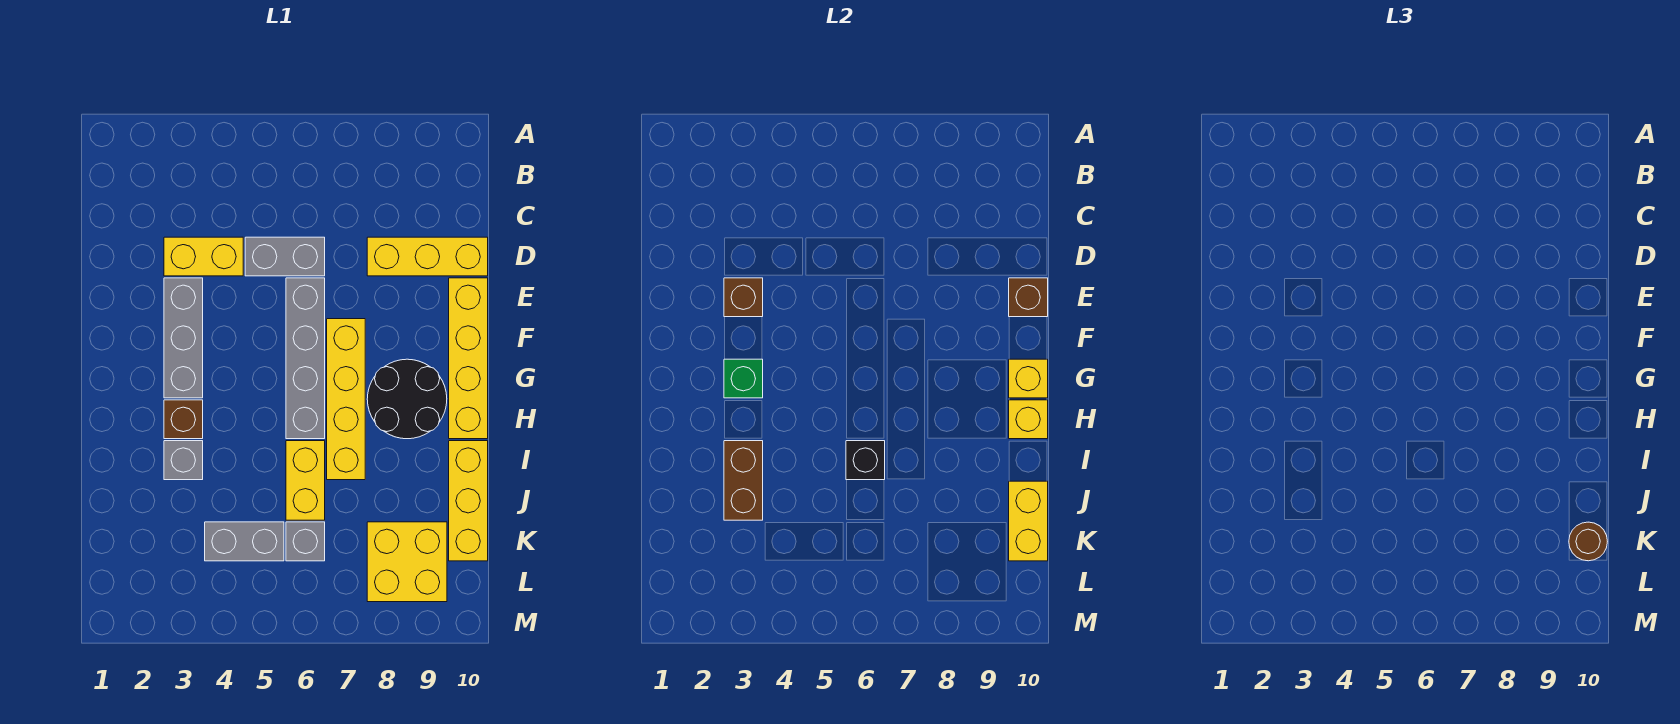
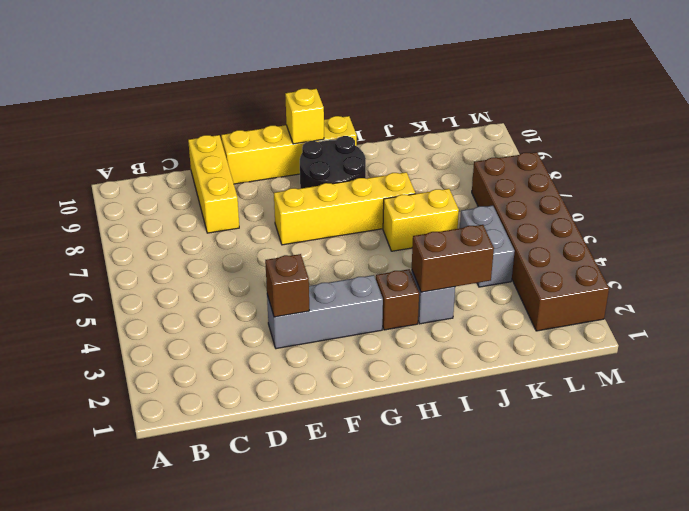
brown brick L2:M7 level 1 -> none
none -> yellow brick D3:D4 level 1
none -> grey brick D5:D6 level 1
none -> grey brick E6:H6 level 1

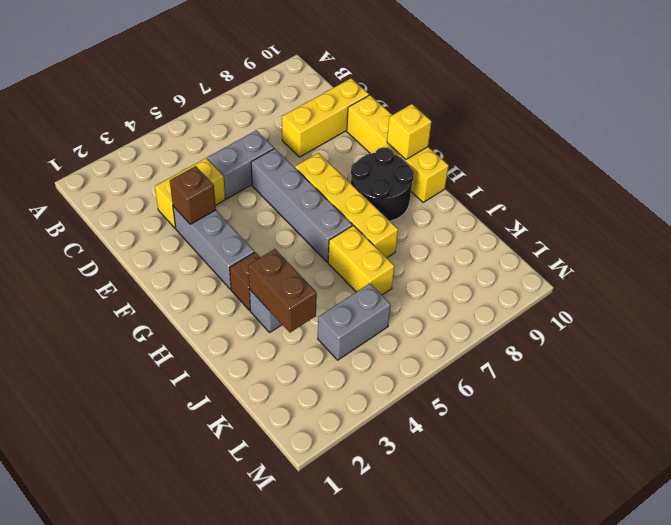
none -> yellow brick I10:K10 level 1
none -> grey brick K6 level 1
none -> yellow brick K8:L9 level 1

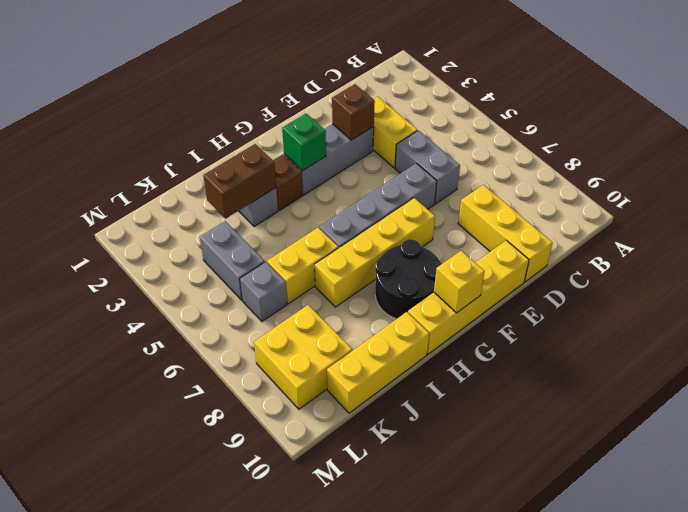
none -> brown brick E10 level 2
none -> yellow brick H10 level 2
none -> black brick I6 level 2

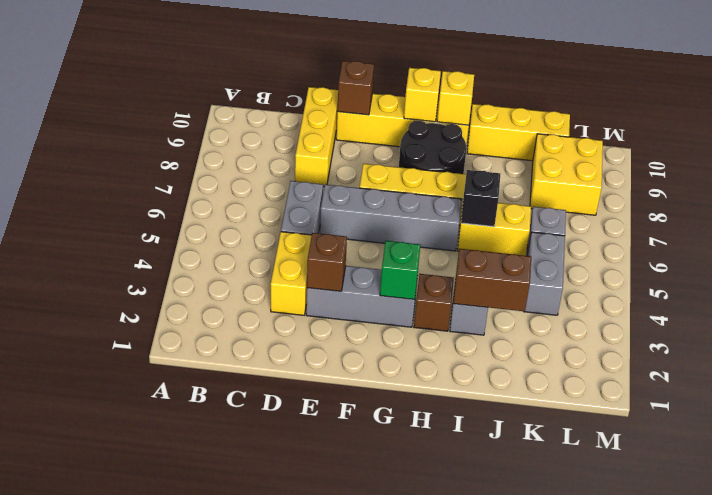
none -> yellow brick J10:K10 level 2
none -> brown round brick K10 level 3

